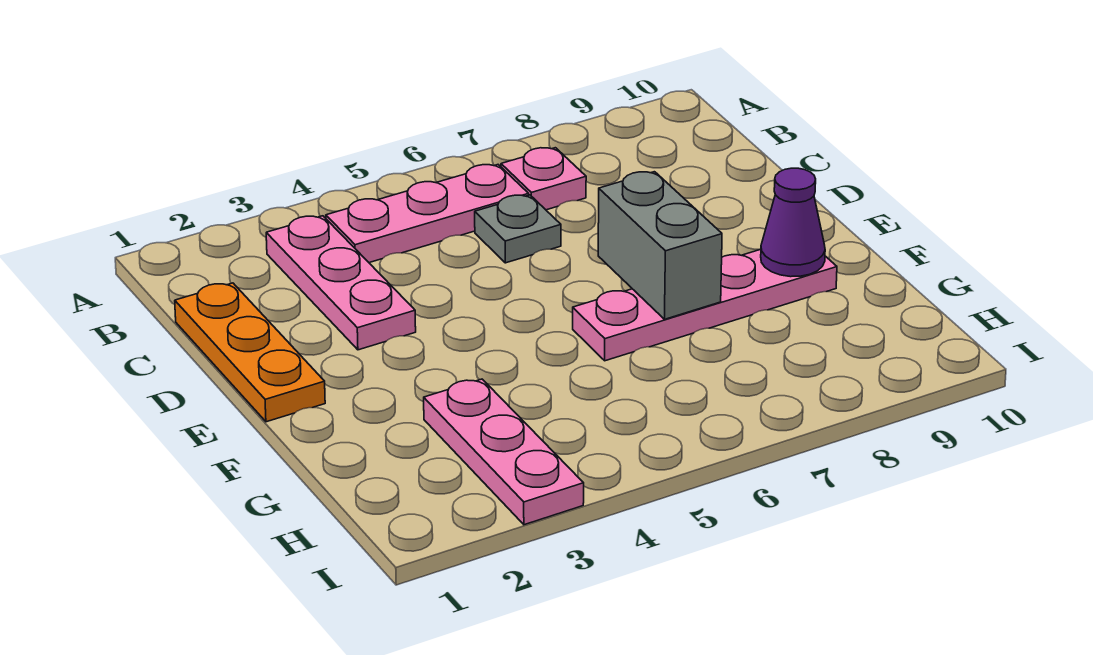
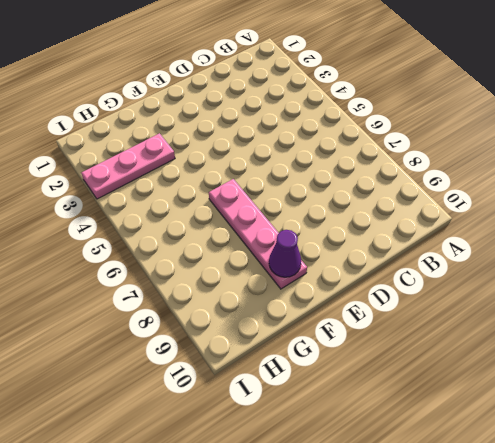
none -> pink plate B3:D3 level 1
none -> pink plate B4:B6 level 1

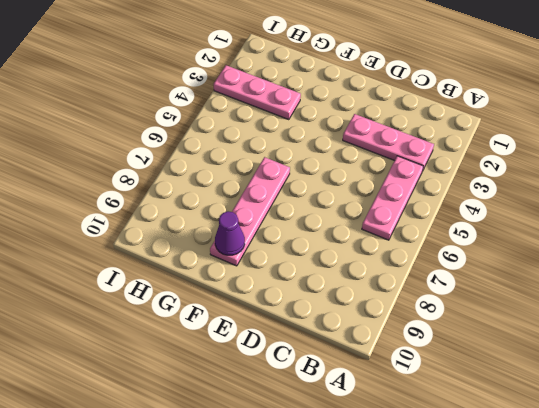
none -> pink plate B7 level 1
none -> orange plate C1:E1 level 1

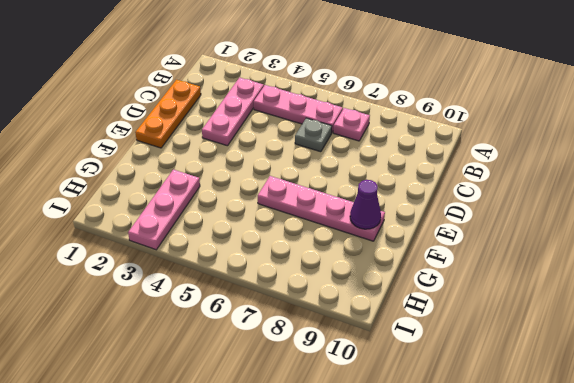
none -> grey brick E7:F7 level 2

